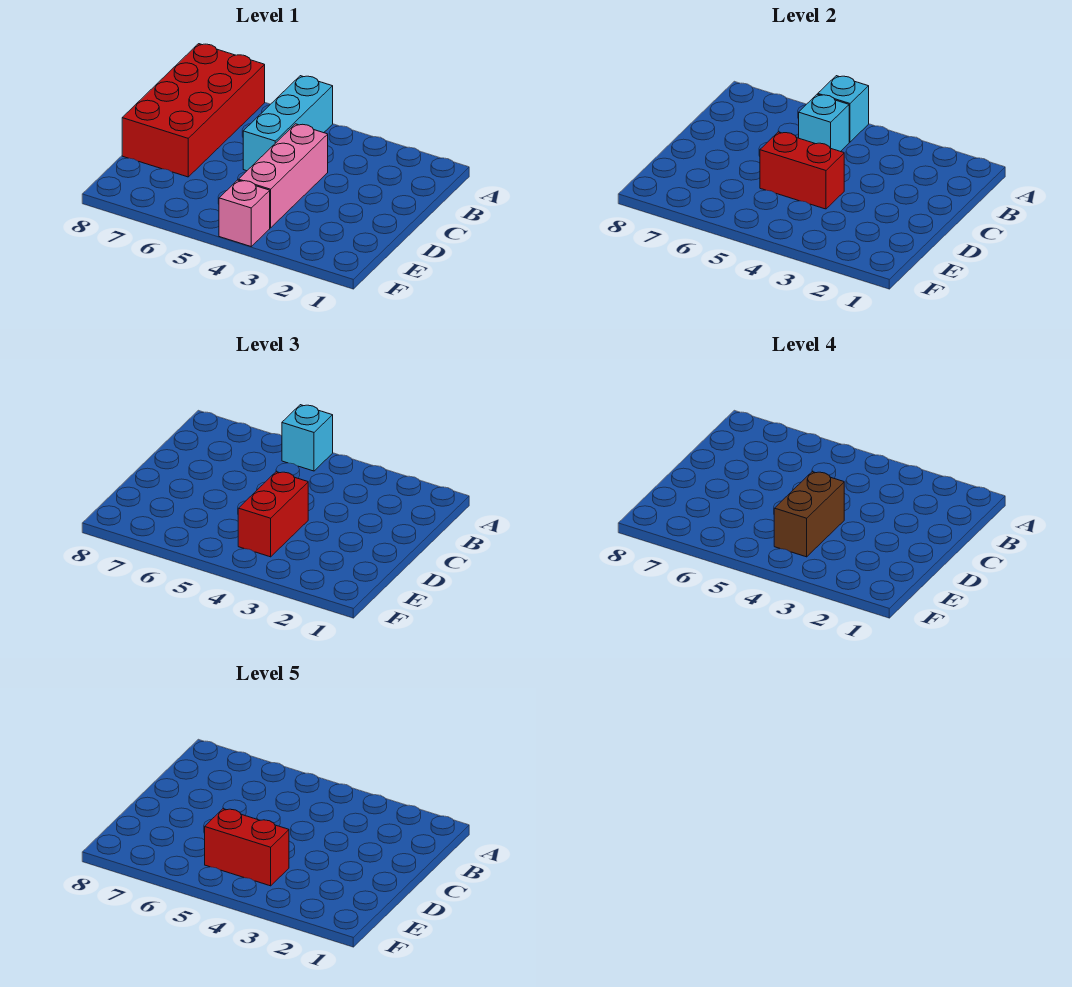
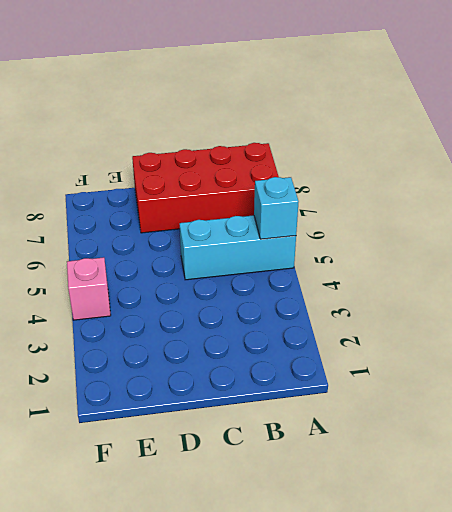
none -> pink brick C4:E4 level 1
none -> cyan brick B5 level 2

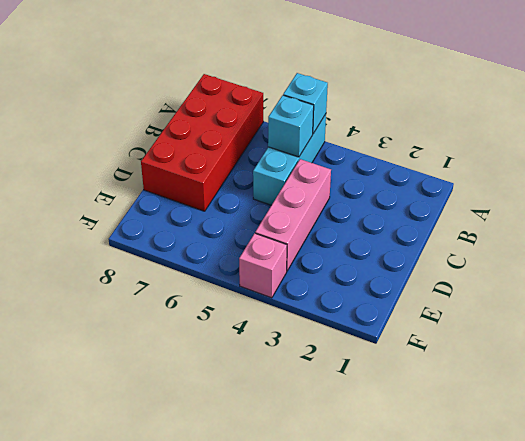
none -> red brick D4:D5 level 2
none -> cyan brick A5 level 3

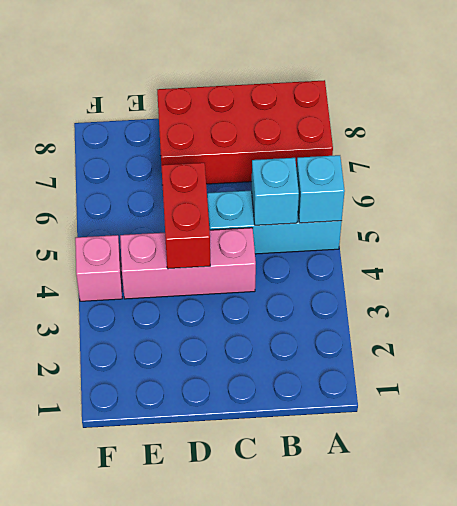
none -> cyan brick A5 level 3
none -> red brick D4:E4 level 3

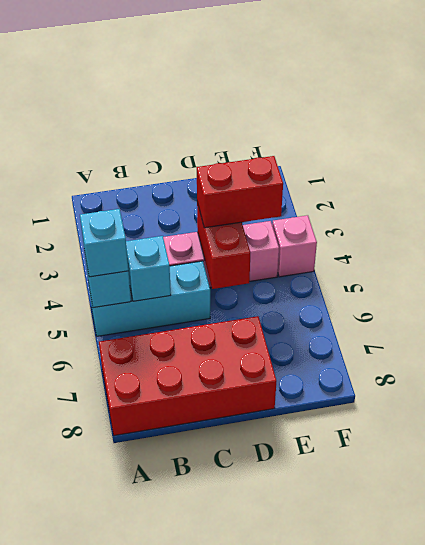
none -> brown brick D4:E4 level 4
none -> red brick E4:E5 level 5

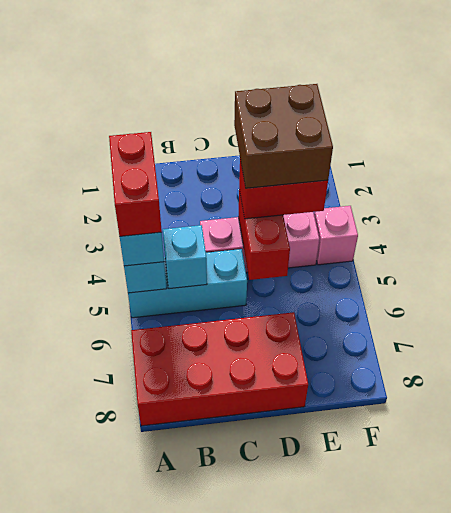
red brick A4:A5 level 4 -> red brick E4:E5 level 5
brown brick D3:E4 level 4 -> brown brick D4:E4 level 4

